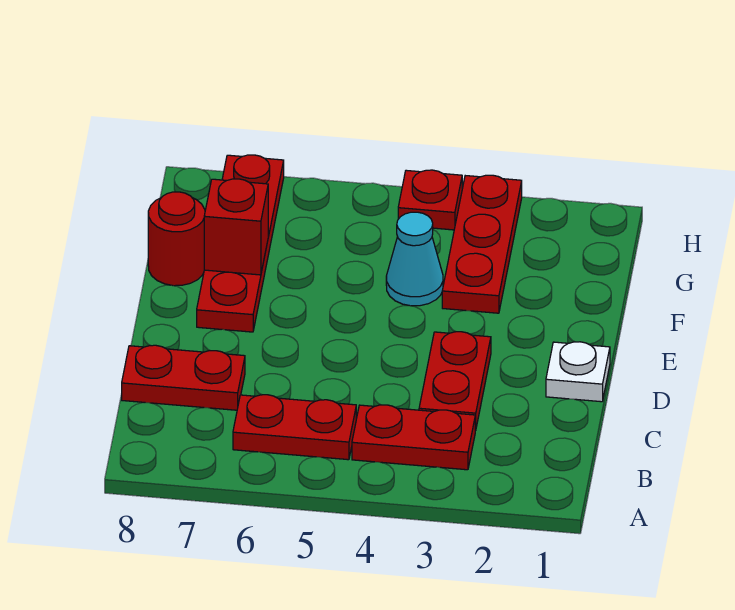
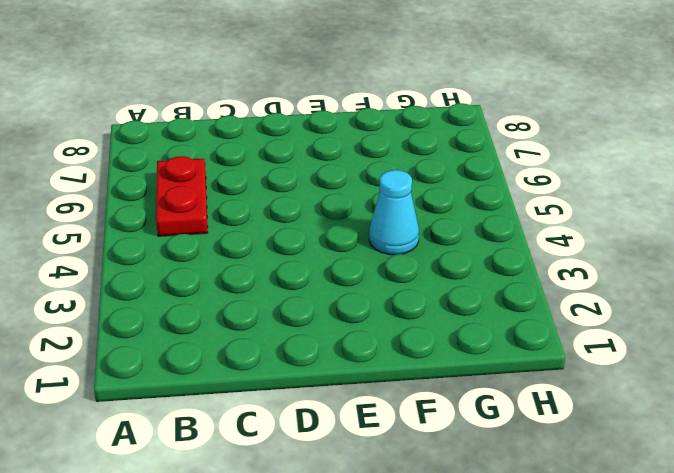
none -> red plate B3:B4 level 1
none -> red plate C3:D3 level 1

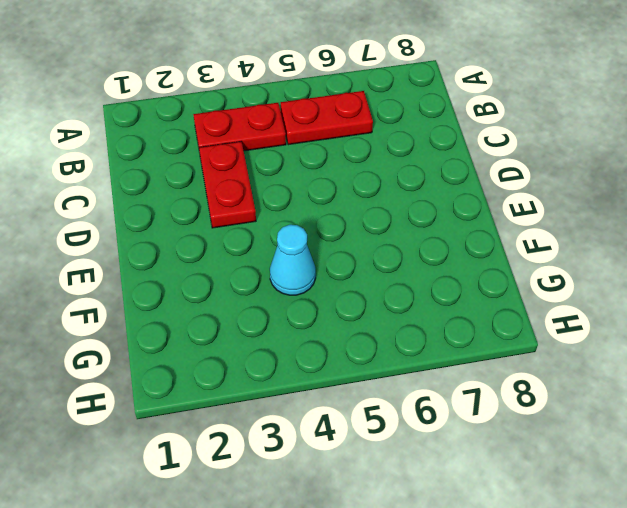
none -> red plate C7:C8 level 1
none -> white plate D1 level 1

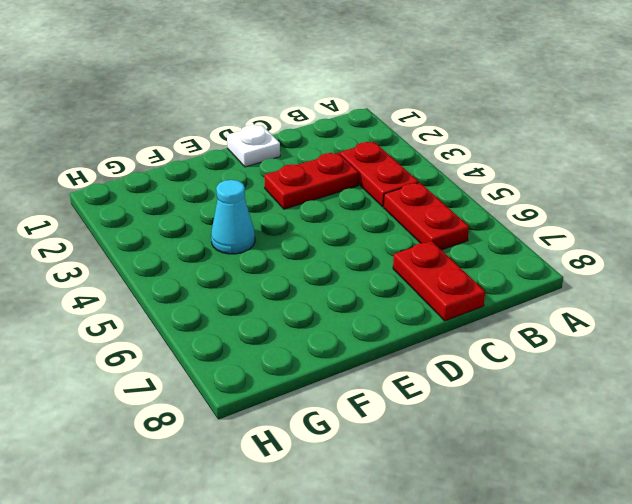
none -> red plate E7:H7 level 1
none -> red plate F3:H3 level 1

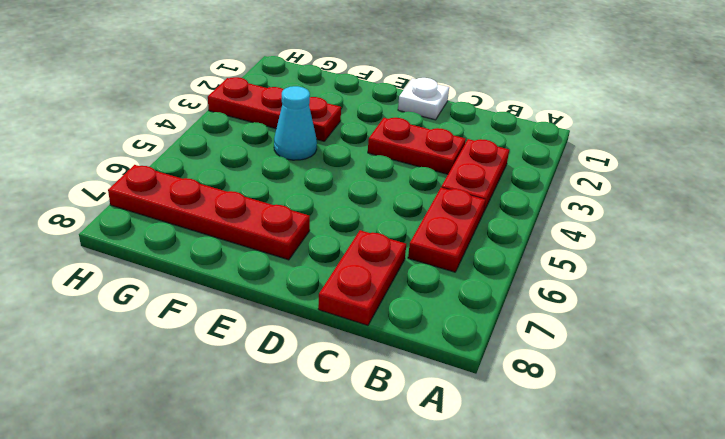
none -> red round brick F8 level 1
none -> red plate H4 level 1

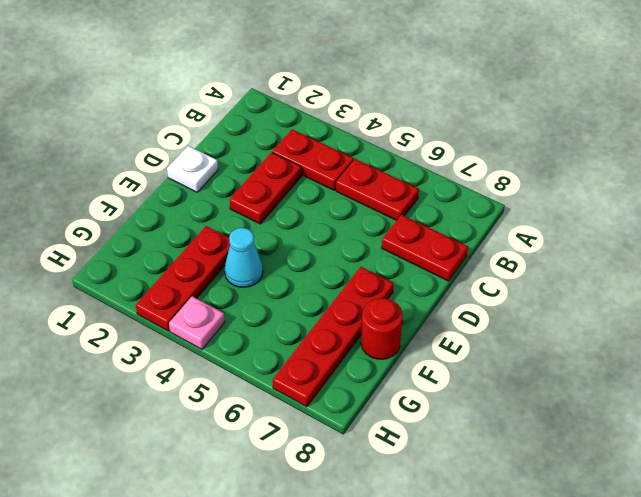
pink plate H4 level 1 -> red plate H4 level 1
none -> red brick F7 level 2

